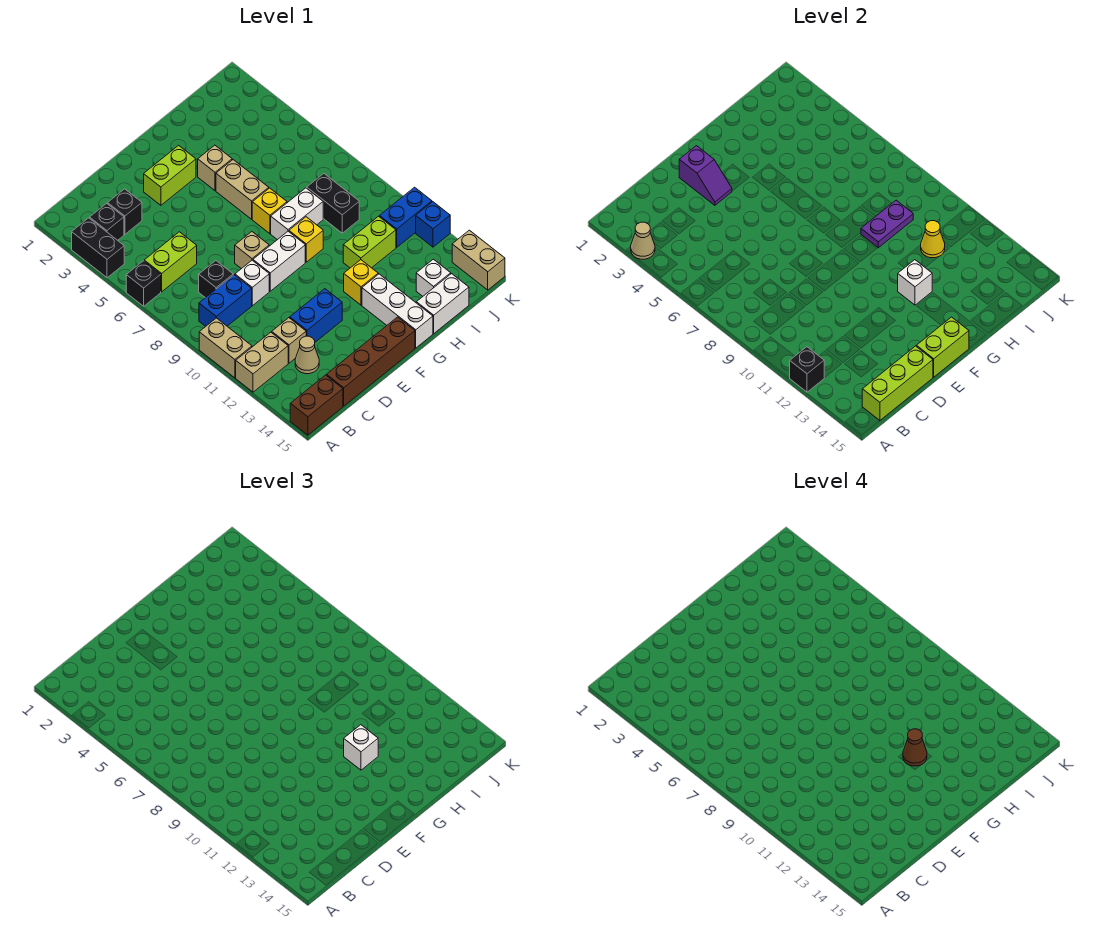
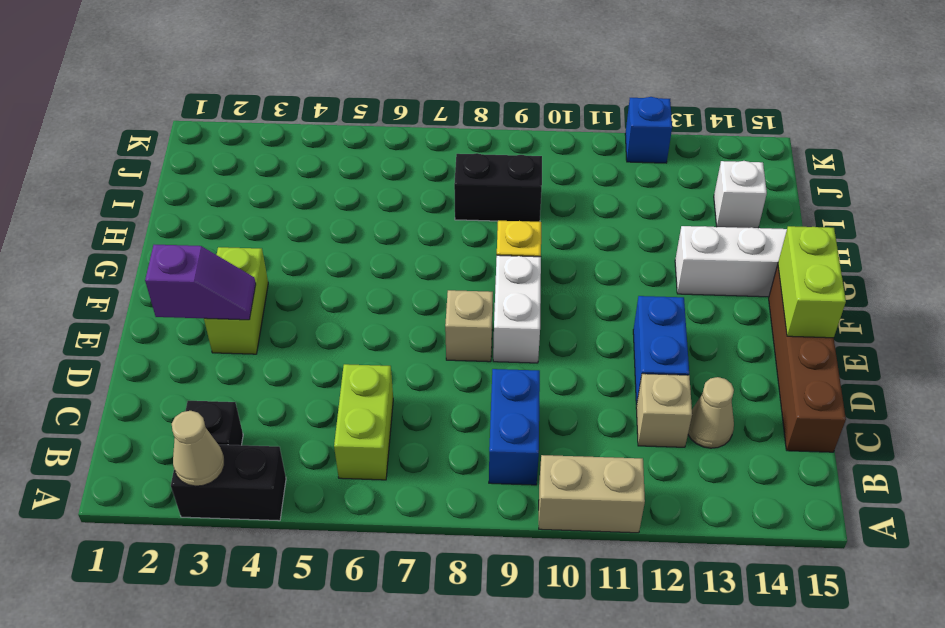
none -> black brick A6 level 1
none -> tan brick A12:B12 level 1
none -> brown brick A15:B15 level 1
none -> black brick C3 level 1

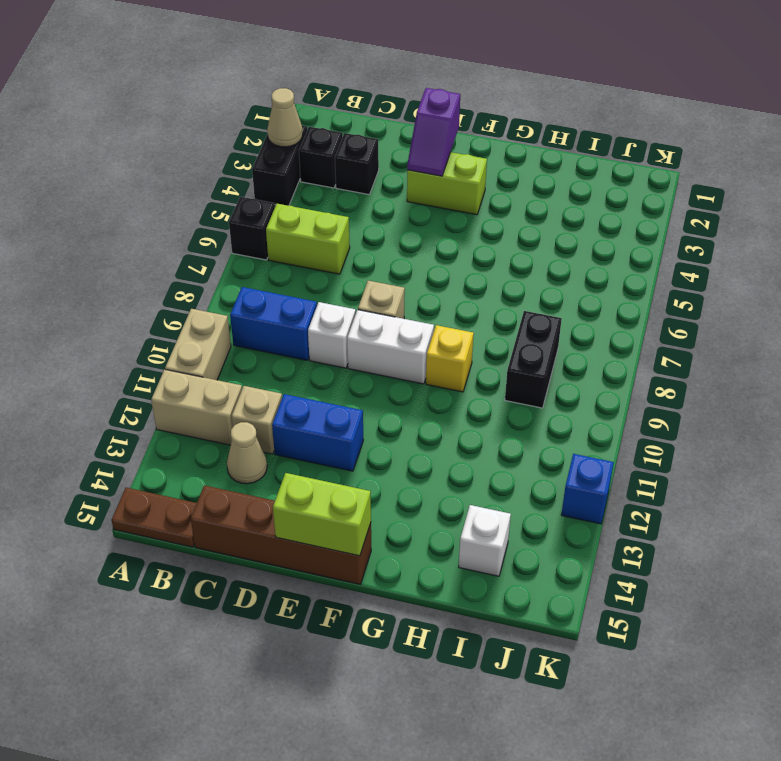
brown plate A15:B15 level 1 -> brown brick A15:B15 level 1
none -> black brick C8 level 1
none -> tan brick G4 level 1
none -> tan brick G5:G6 level 1
none -> yellow brick G7 level 1

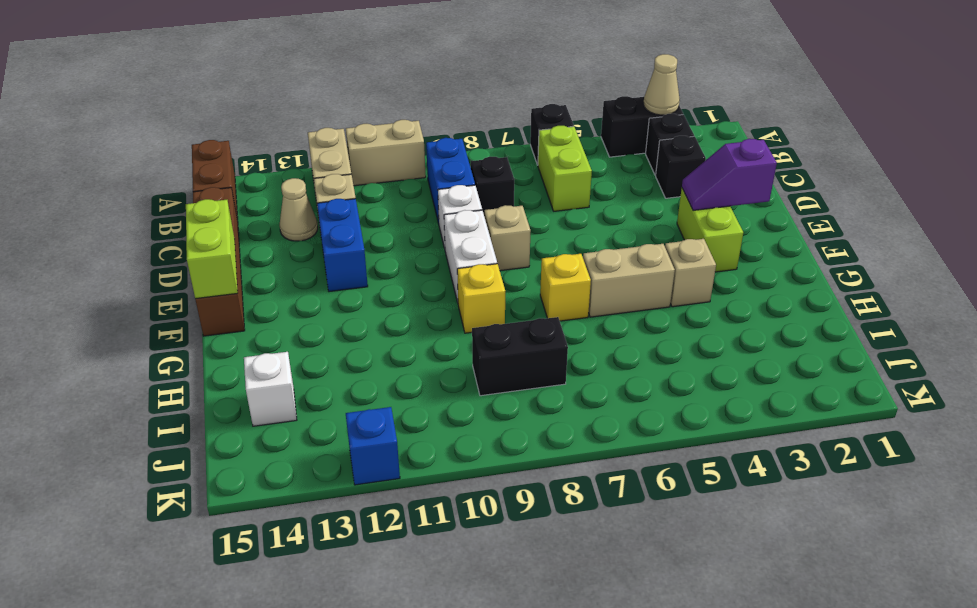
none -> white brick G8:H8 level 1
none -> yellow brick G12 level 1
none -> white brick G13:G15 level 1
none -> lime brick H11:I11 level 1

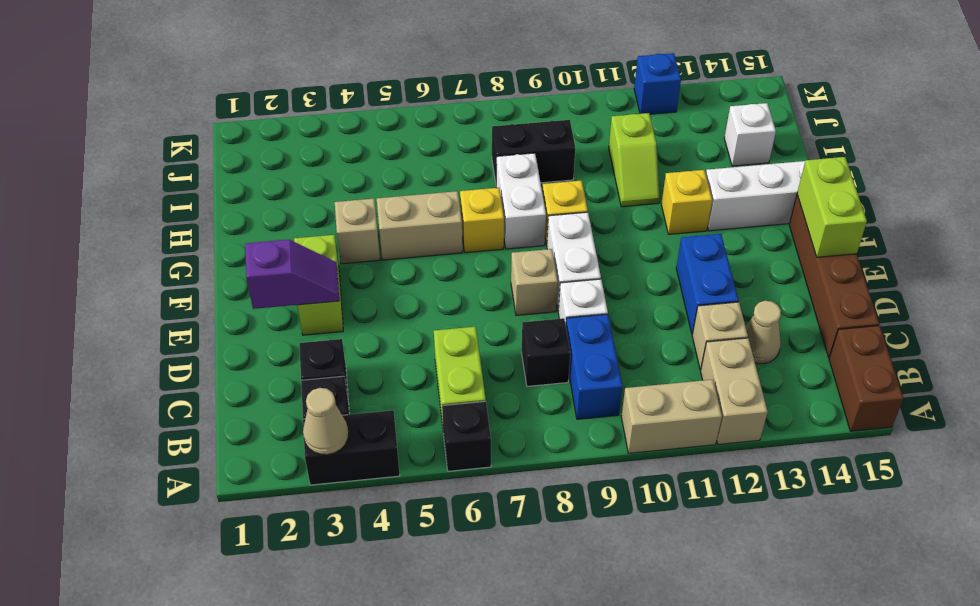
lime slope H11:I11 level 1 top I -> lime brick H11:I11 level 1
none -> white brick H15:I15 level 1
none -> blue brick J11:K11 level 1
none -> tan brick K14:K15 level 1
none -> black brick A12 level 2

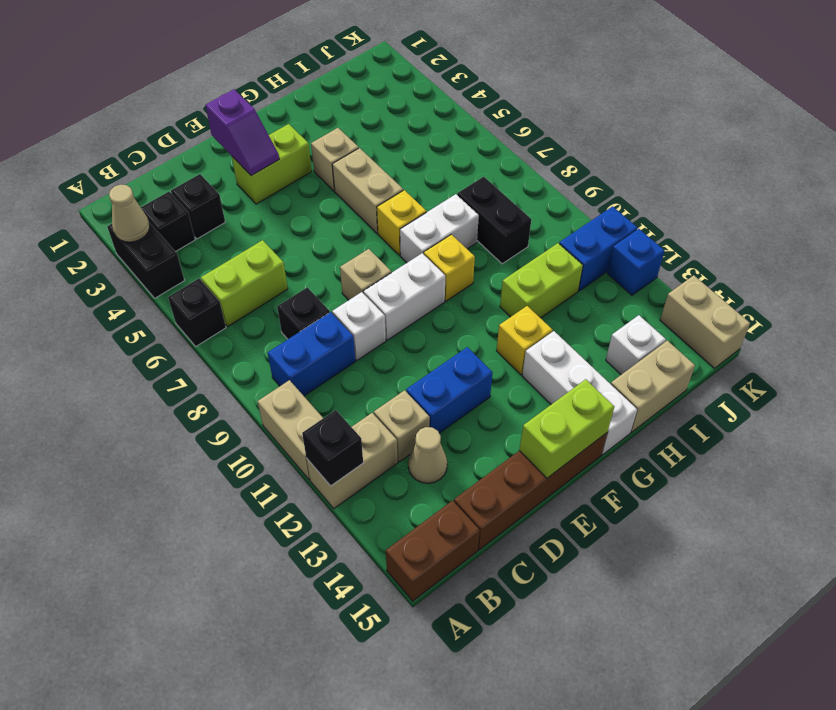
tan brick H15:I15 level 1 -> white brick H15:I15 level 1
none -> lime brick B15:D15 level 2
none -> white brick G12 level 2
none -> purple plate H9:I9 level 2
none -> yellow cone I11 level 2

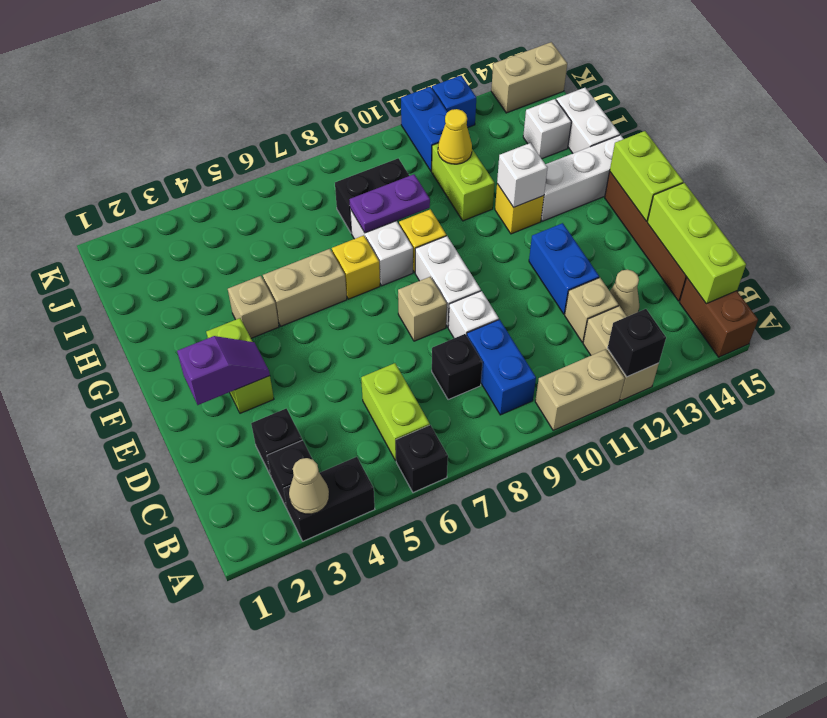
purple plate H8:H9 level 2 -> purple plate H9:I9 level 2
none -> white brick G12 level 3
none -> brown cone G12 level 4

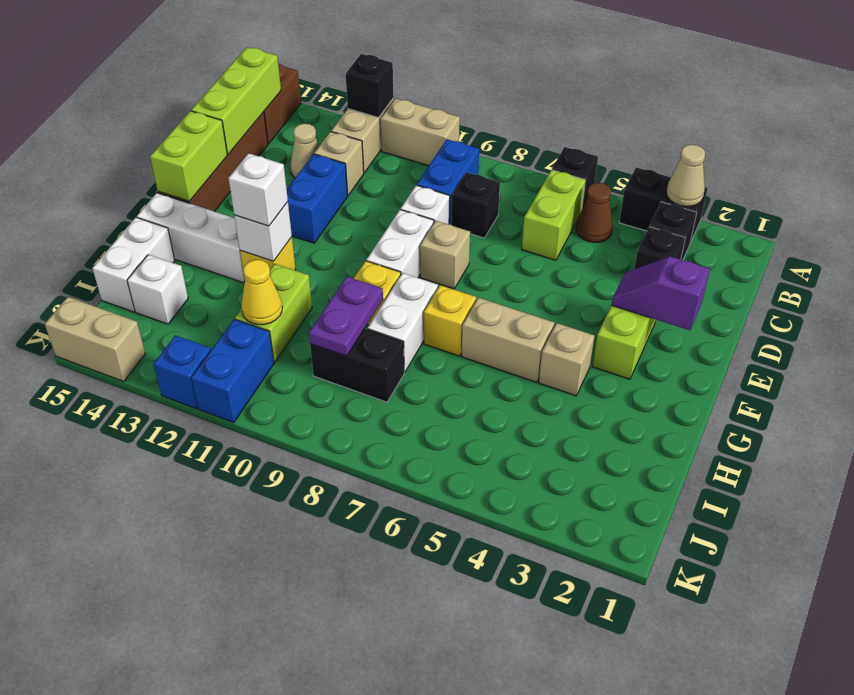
brown cone B5 level 1 -> brown cone G12 level 4

